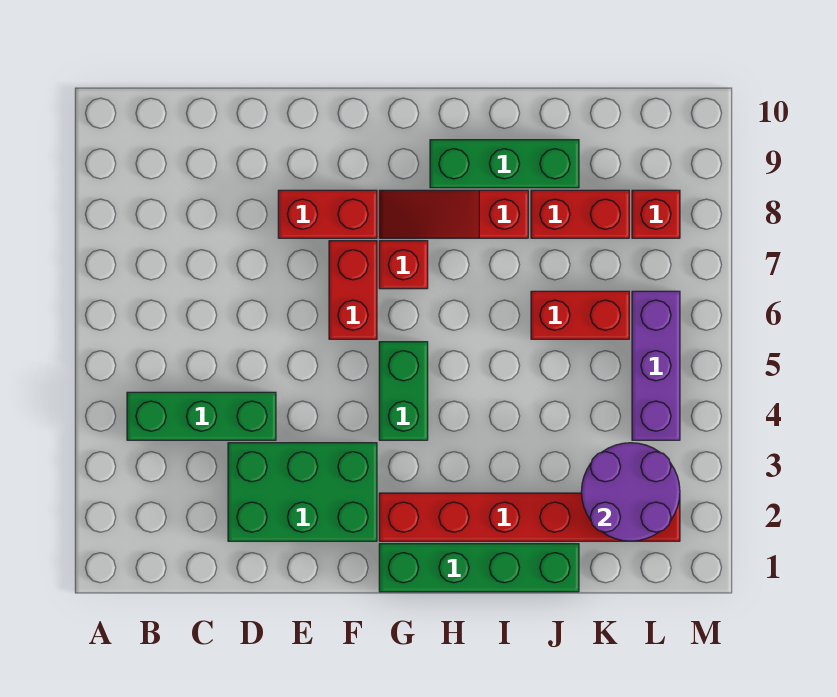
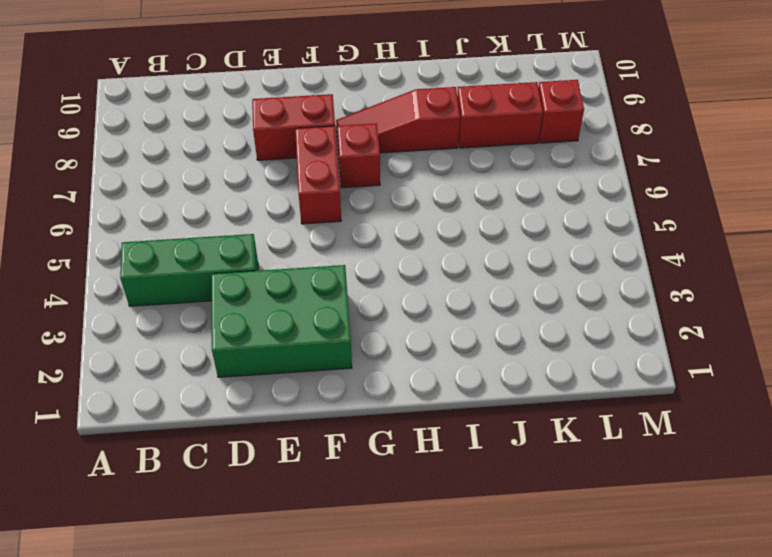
none -> green brick G1:J1 level 1
none -> red brick G2:L2 level 1
none -> green brick G4:G5 level 1

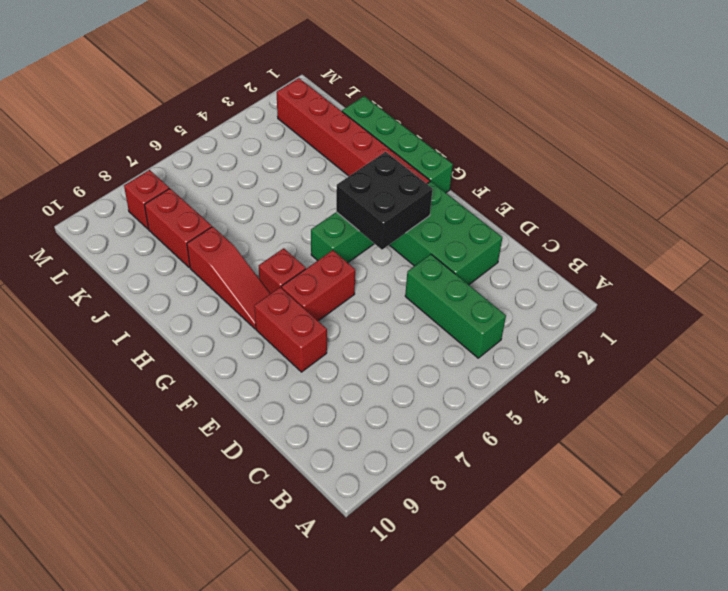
black brick F3:G4 level 2 -> none
none -> green brick H9:J9 level 1
none -> red brick J6:K6 level 1
none -> purple brick L4:L6 level 1

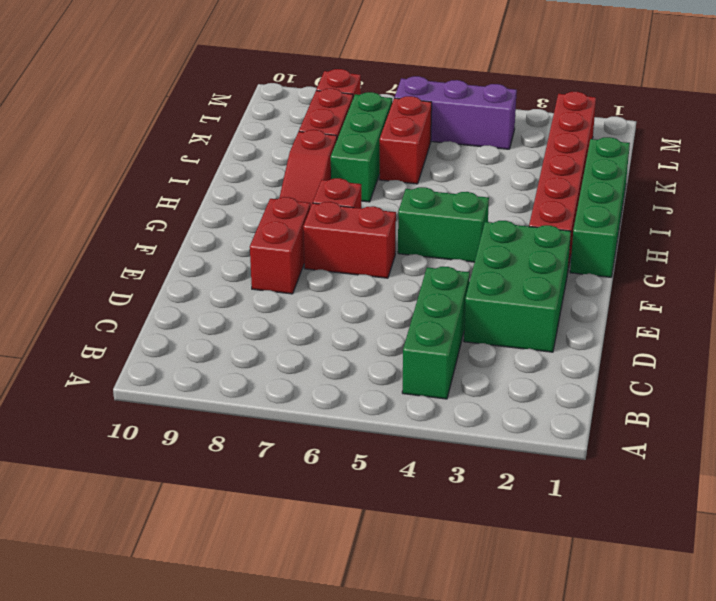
green brick I7:K7 level 1 -> green brick H9:J9 level 1
none -> purple round brick K2:L3 level 2

